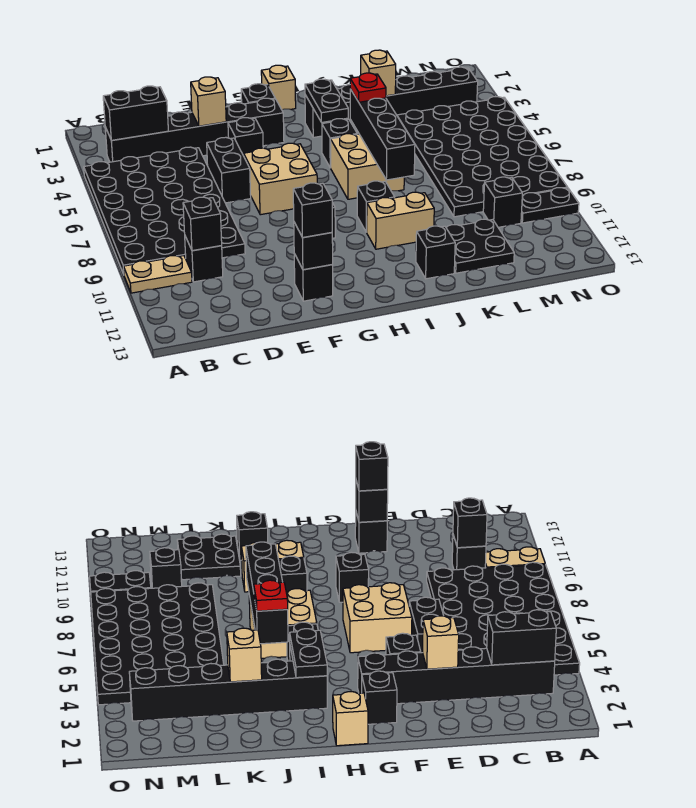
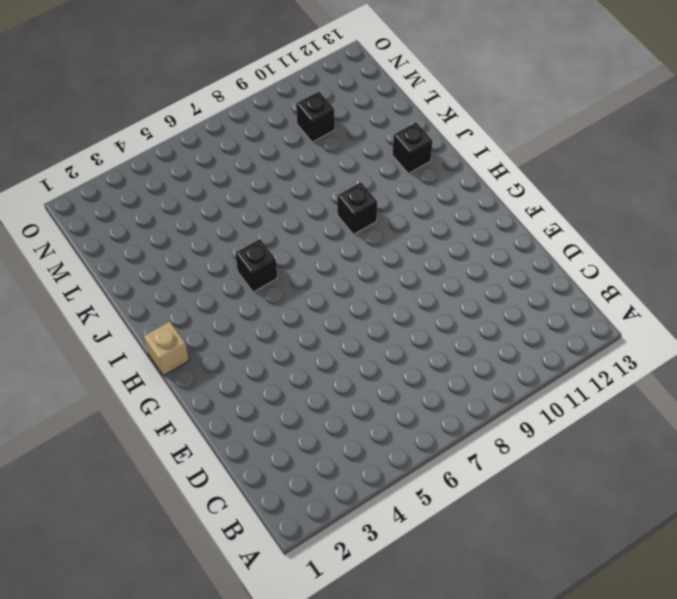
none -> black plate A4:D9 level 1
none -> tan plate A10:B10 level 1
none -> black brick B3:G3 level 1
none -> black brick C10 level 1

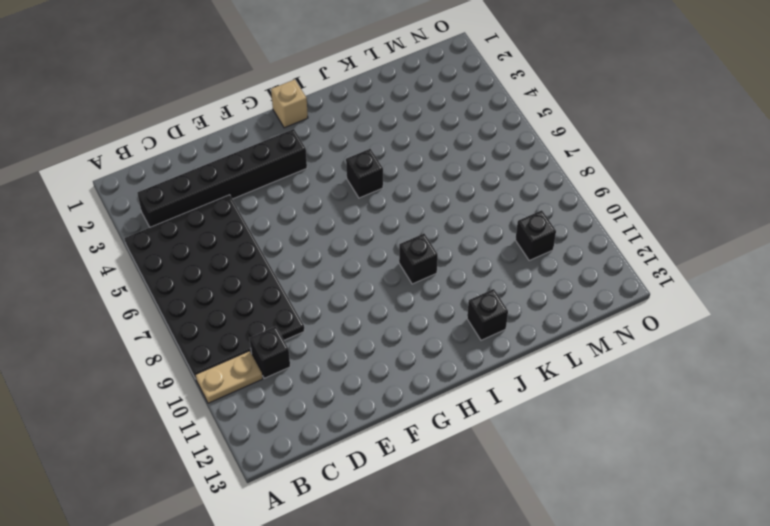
none -> black brick E5:E6 level 1
none -> black brick F4 level 1
none -> tan brick F6:G7 level 1
none -> black brick F12 level 1

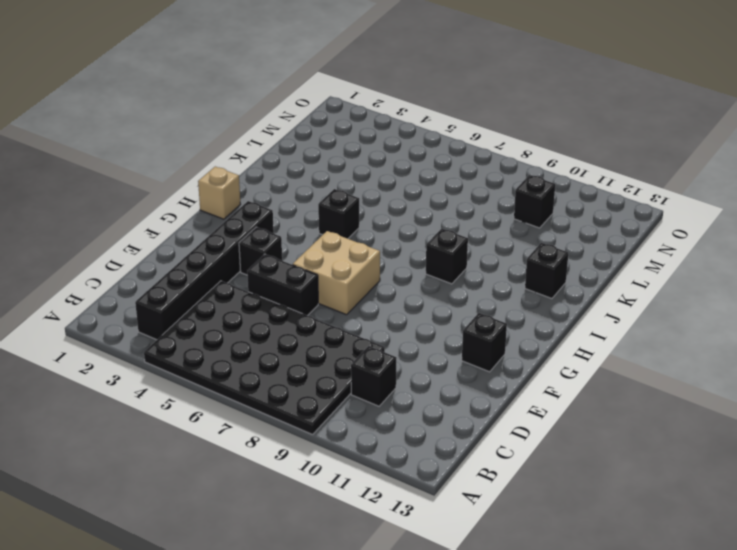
none -> tan plate A10:B10 level 1
none -> black brick G2 level 1
none -> black brick G9 level 1
none -> black brick I3:N3 level 1

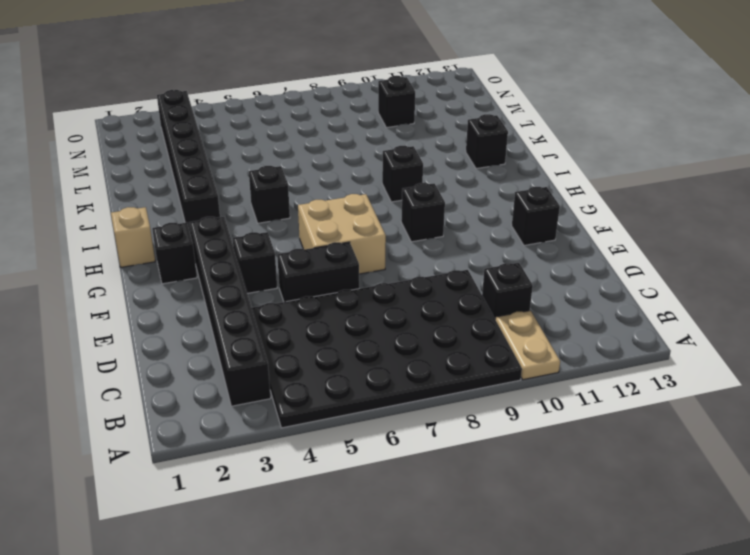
none -> tan brick I6:J7 level 1
none -> tan brick I10:J10 level 1
none -> black plate K11:L12 level 1
none -> black plate L4:O9 level 1

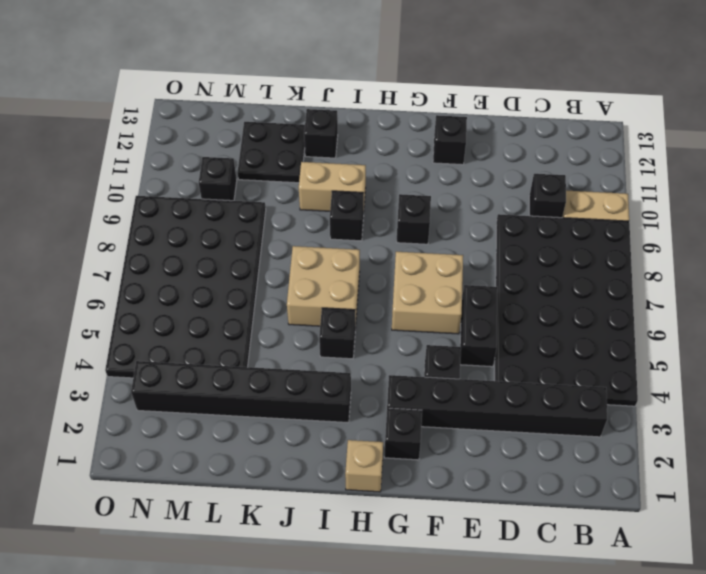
none -> black plate N10:O10 level 1
none -> black brick B3:C3 level 2
none -> black brick C10 level 2
none -> tan brick E3 level 2

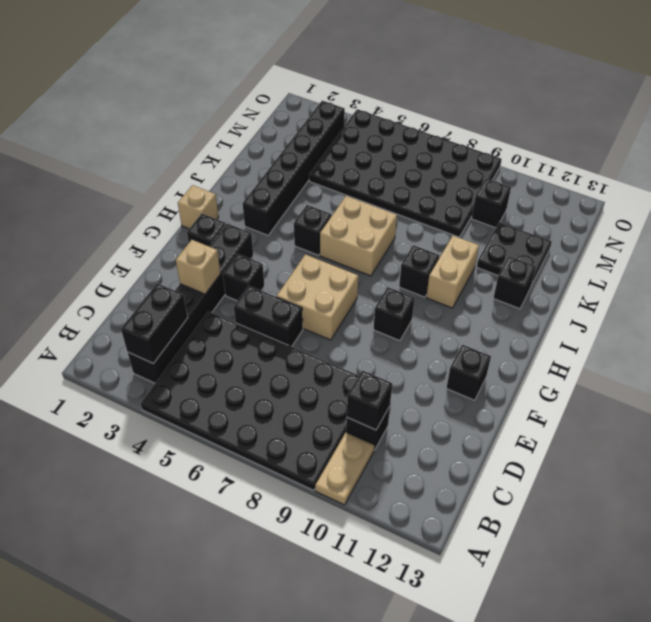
none -> black plate N10:O10 level 1
none -> black brick F12 level 2
none -> black plate I3:I4 level 2
none -> black brick J5:J8 level 2

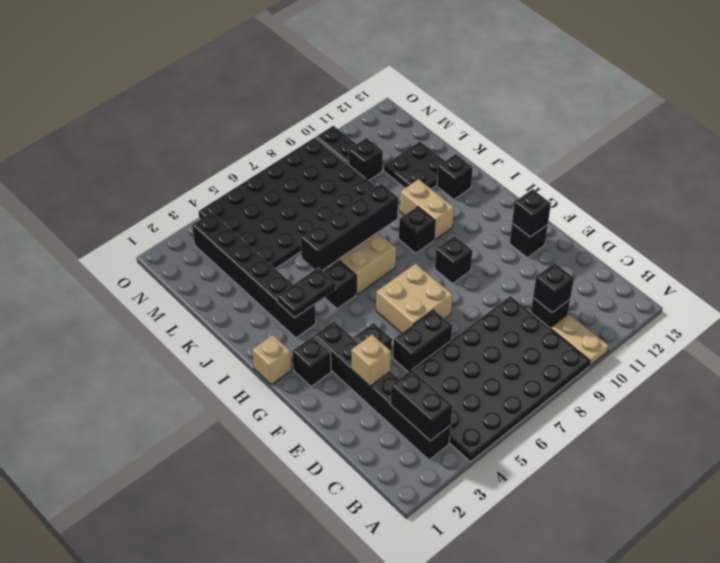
none -> tan brick K3 level 2
none -> black brick F12 level 3
none -> red plate J5 level 3

